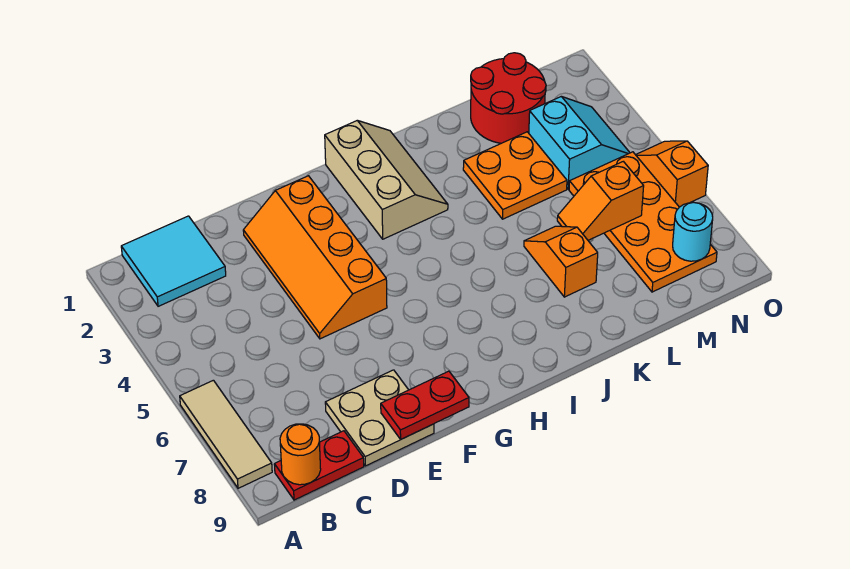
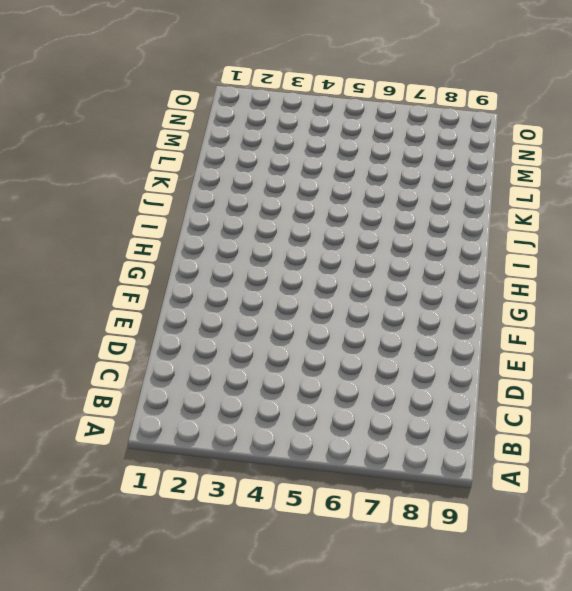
none -> tan tile A6:A8 level 1
none -> cyan tile B1:C2 level 1
none -> red plate B9:C9 level 1

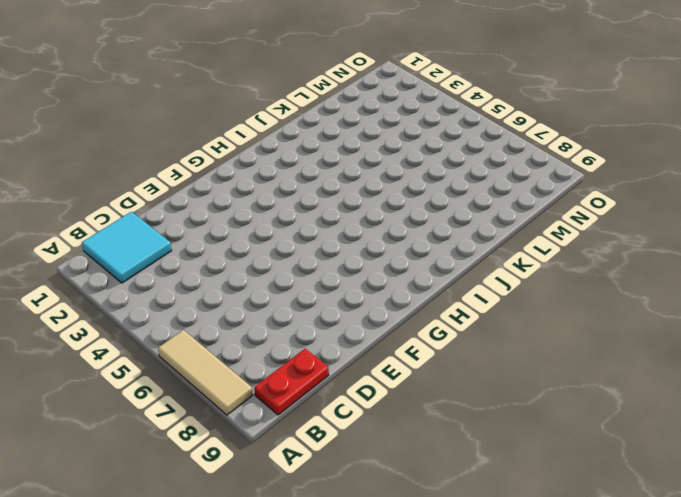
none -> tan plate D8:E9 level 1
none -> orange slope E2:F5 level 1 top F
none -> tan slope H1:I3 level 1 top H

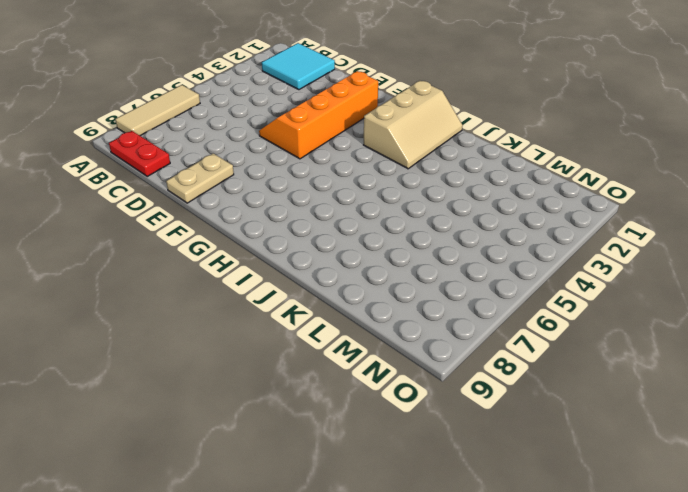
tan plate E8:E9 level 1 -> tan plate D8:E9 level 1
none -> orange plate K3:L4 level 1
none -> orange slope K6:K7 level 1 top 7
none -> red round brick L1:M2 level 1

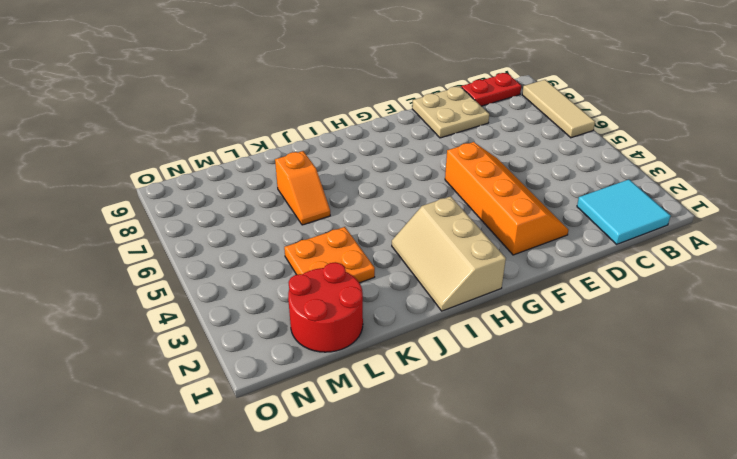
none -> cyan slope M3:N4 level 1 top M
none -> orange plate M5:N8 level 1
none -> orange slope O5:O6 level 1 top 6

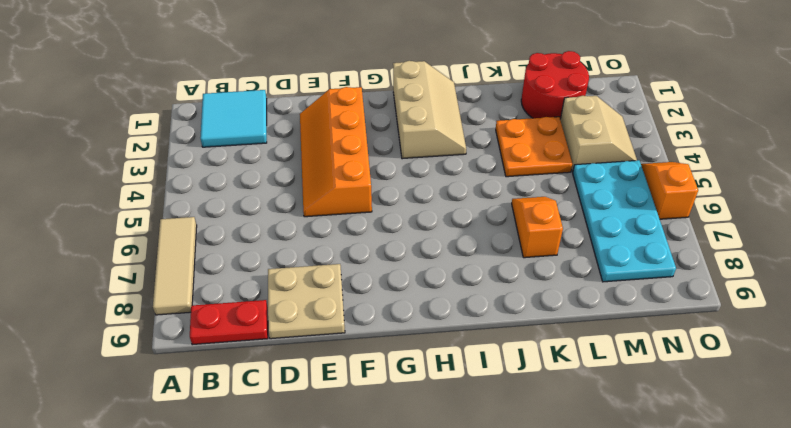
tan slope M3:N4 level 1 top M -> cyan slope M3:N4 level 1 top M
cyan plate M5:N8 level 1 -> orange plate M5:N8 level 1
none -> orange round brick B9 level 2
none -> red plate E9:F9 level 2
none -> orange slope L6:M6 level 2 top M

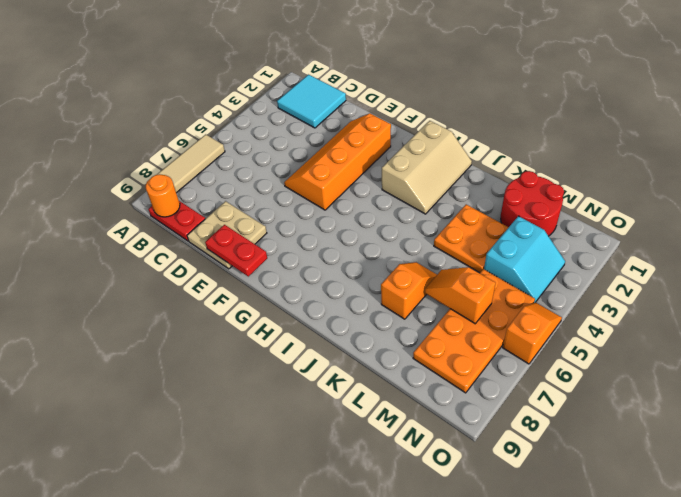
none -> cyan round brick N8 level 2

